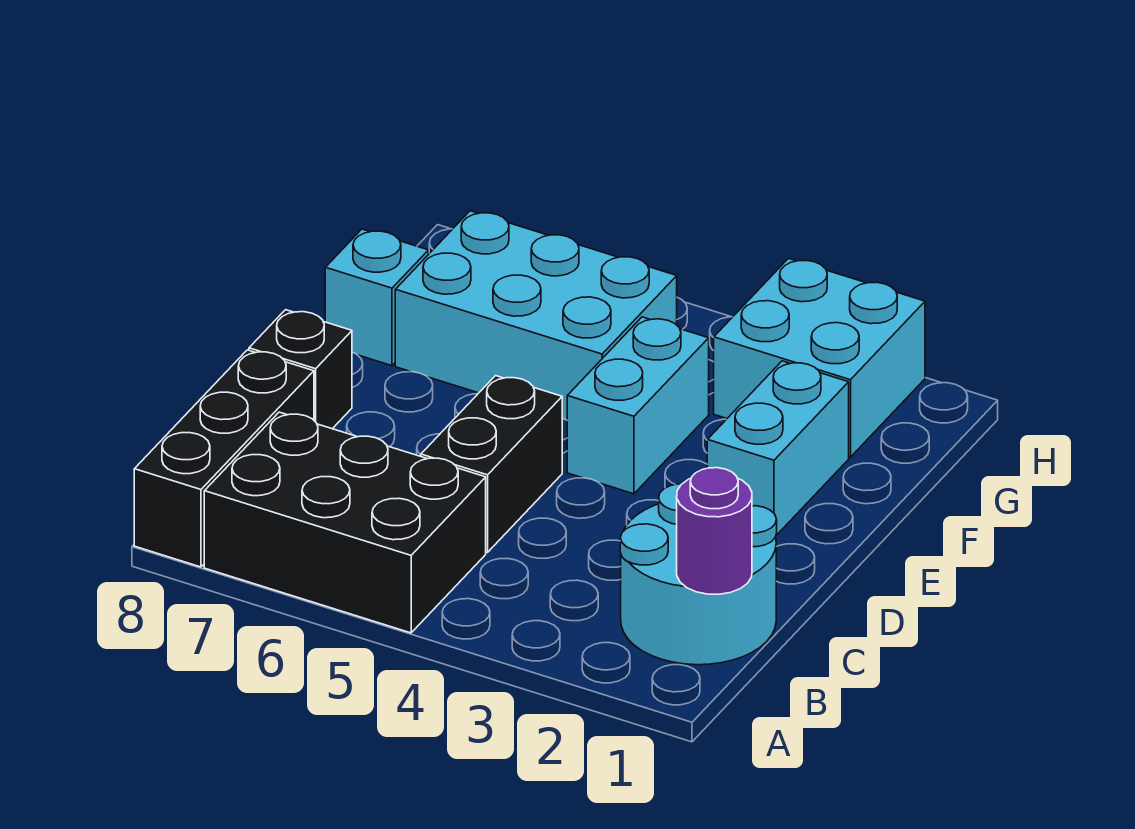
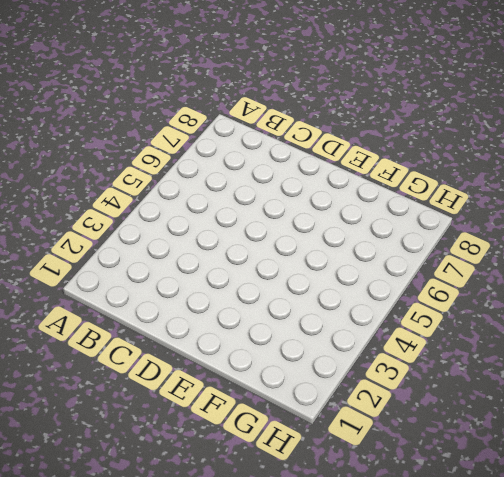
none -> black brick A5:B7 level 1
none -> black brick A8:C8 level 1

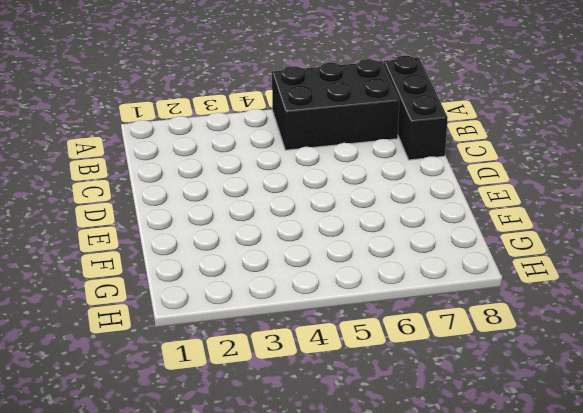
none -> cyan round brick B1:C2 level 1
none -> black brick C5:D5 level 1

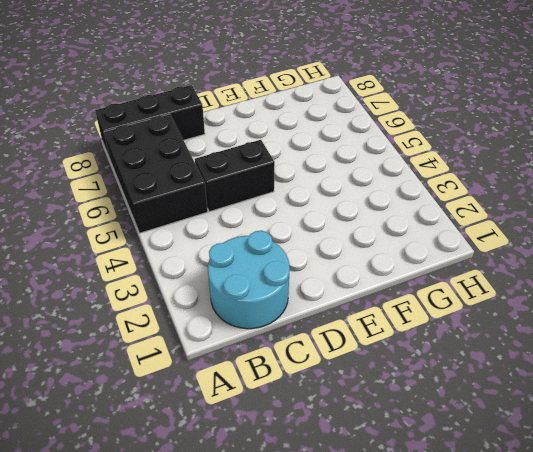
none -> black brick D8 level 1
none -> cyan brick E2:F2 level 1

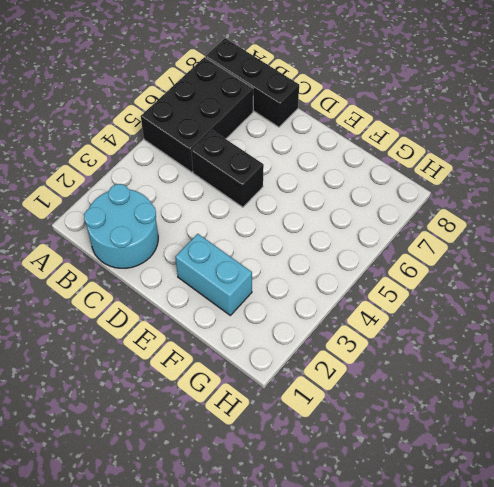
none -> black brick D8 level 1
none -> cyan brick E4:F4 level 1

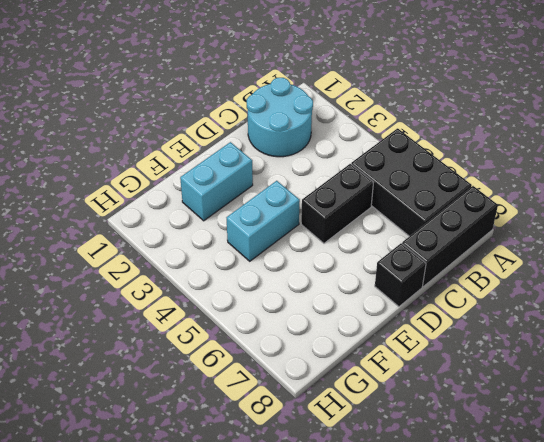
none -> cyan brick F5:G7 level 1
none -> cyan brick F8 level 1

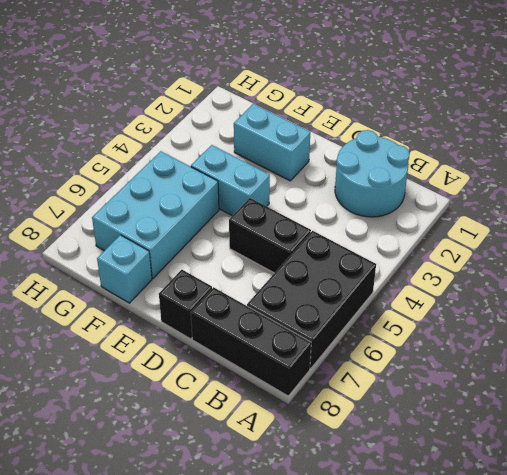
none -> cyan brick G2:H3 level 1
none -> purple round brick B1 level 2

